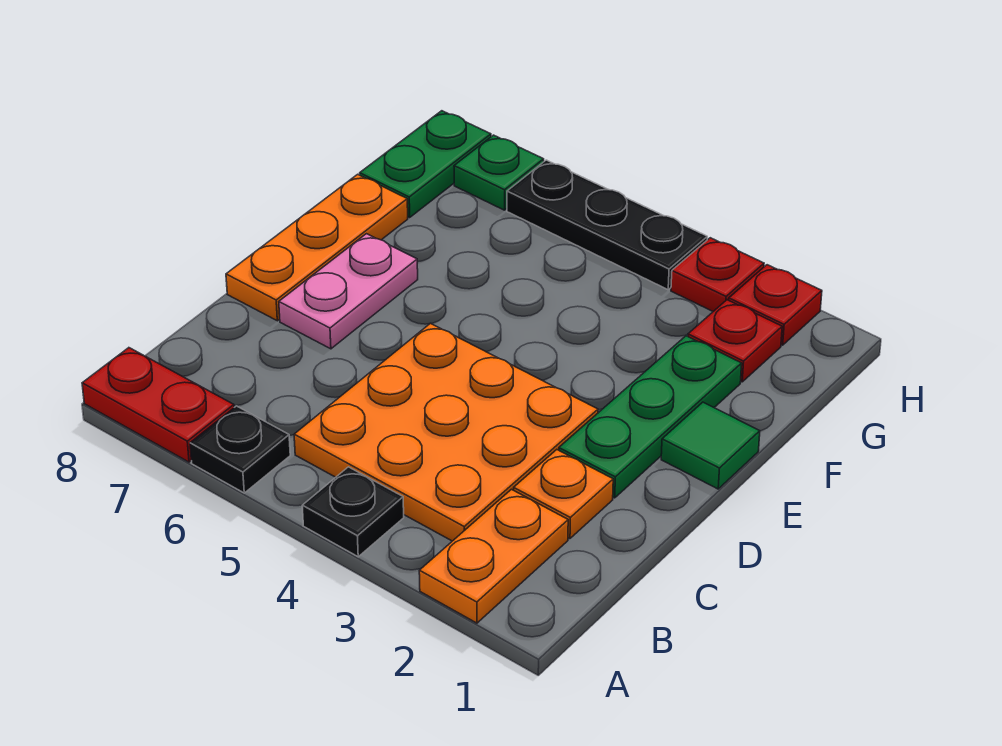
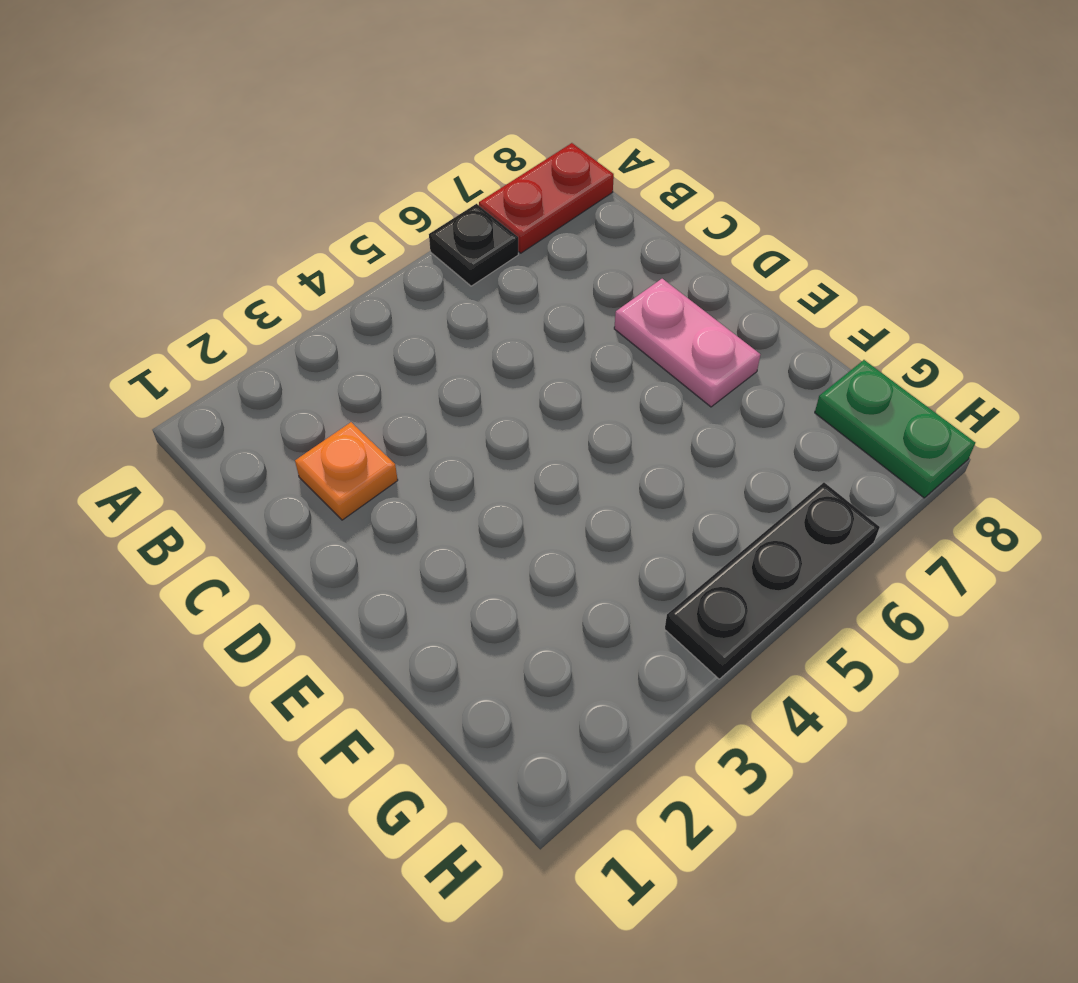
none -> orange plate A2:B2 level 1
none -> black plate A4 level 1
none -> orange plate B3:D5 level 1

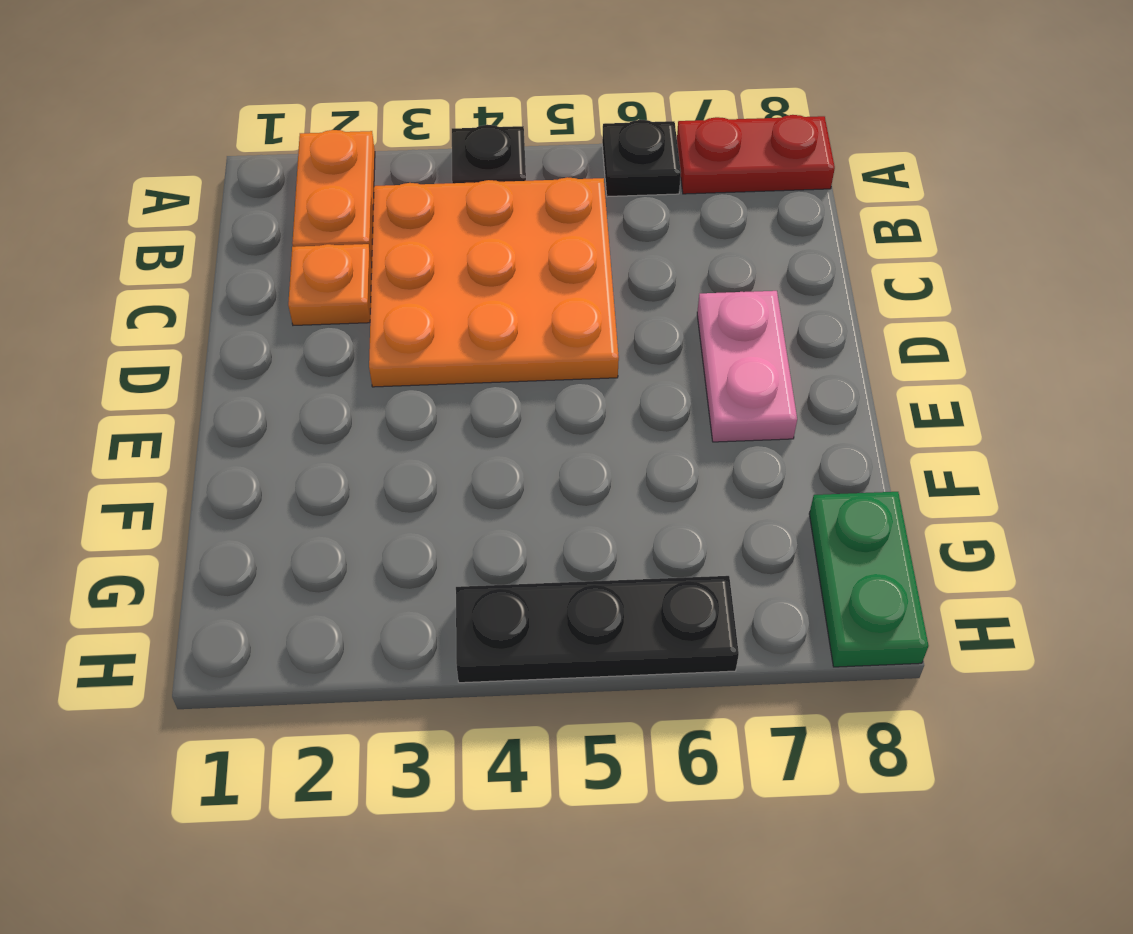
none -> green plate D2:F2 level 1
none -> orange plate D8:F8 level 1
none -> green tile E1 level 1

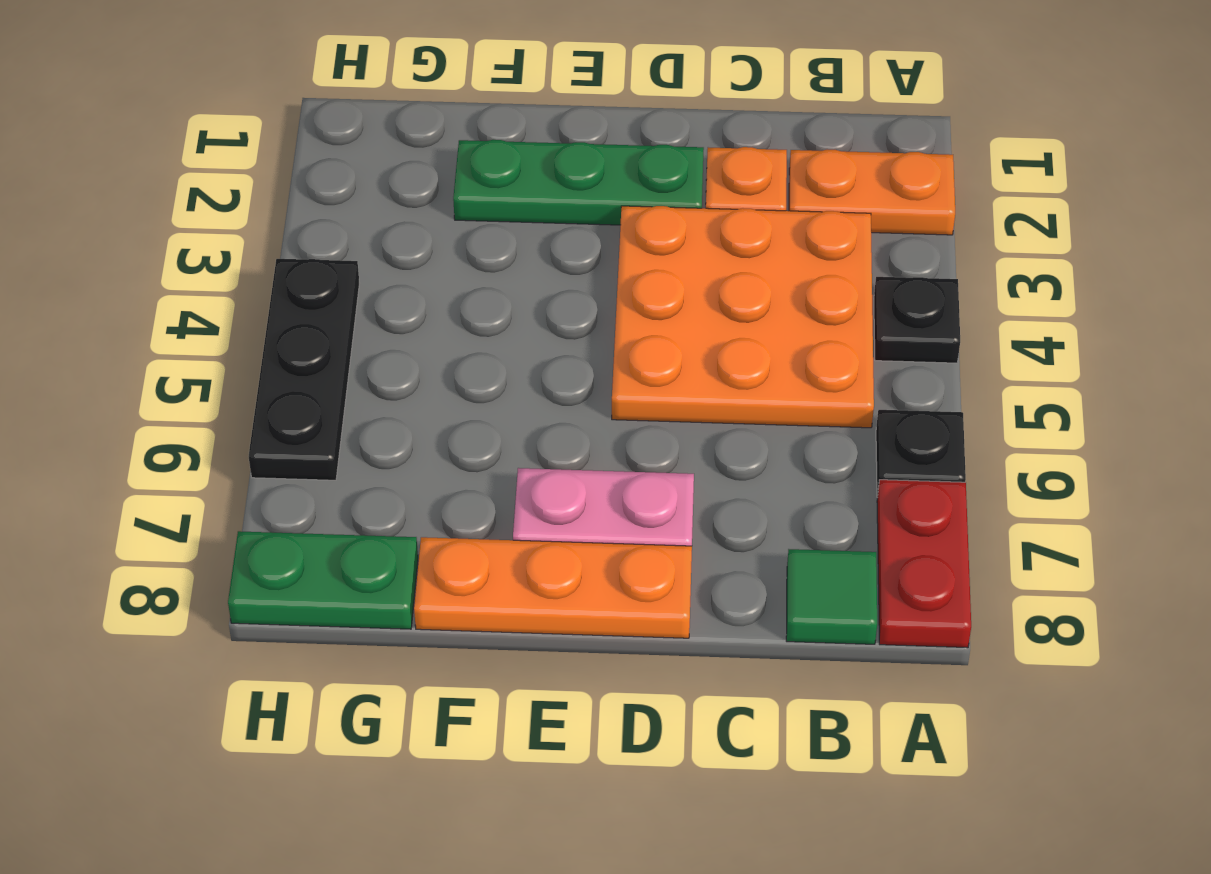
green tile B8 level 1 -> green tile E1 level 1
none -> red plate G2 level 1
none -> red plate H2 level 1
none -> red plate H3 level 1

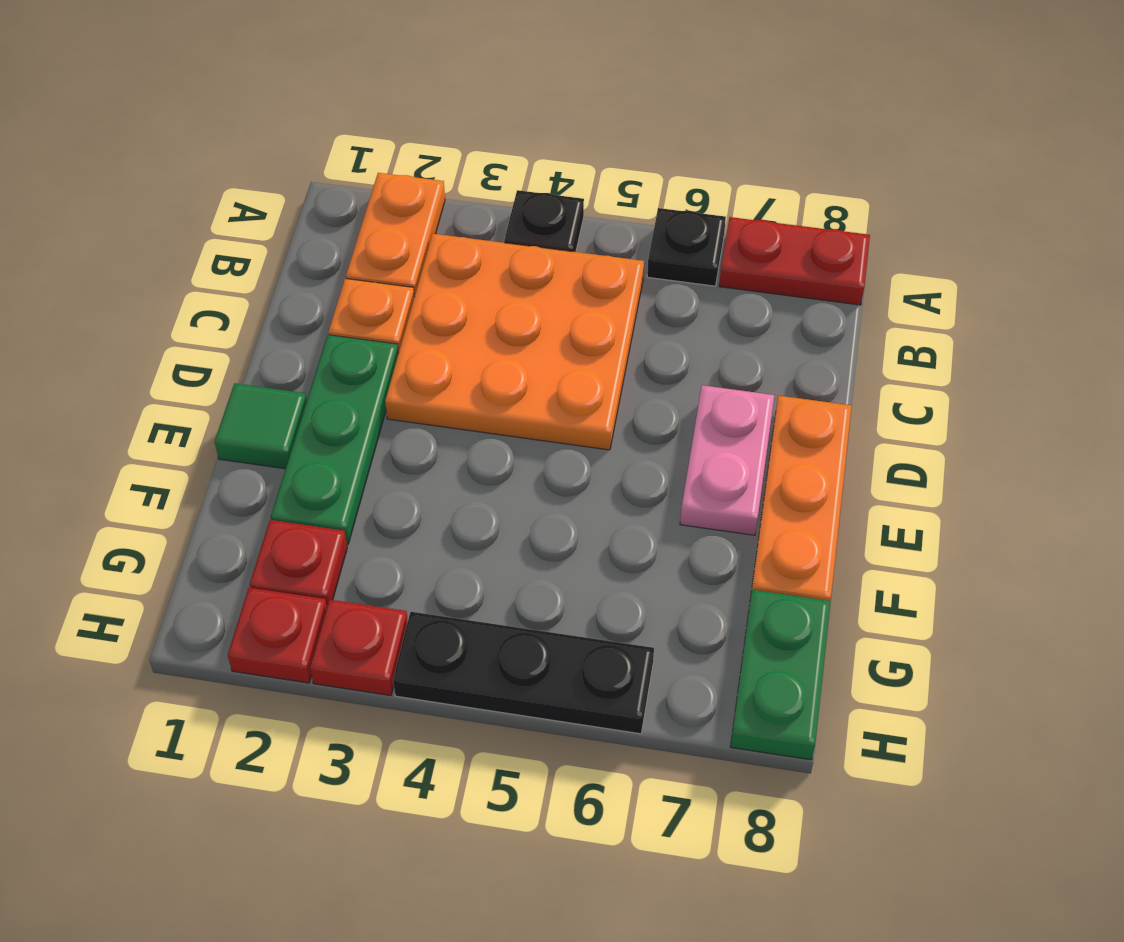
none -> green plate H7 level 1

